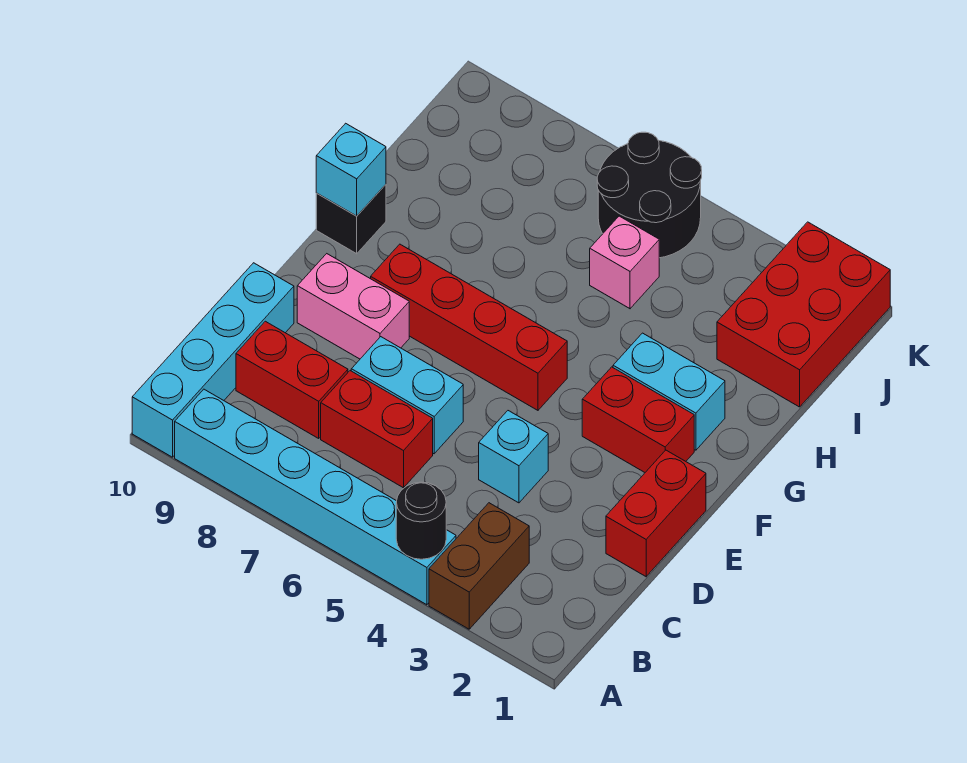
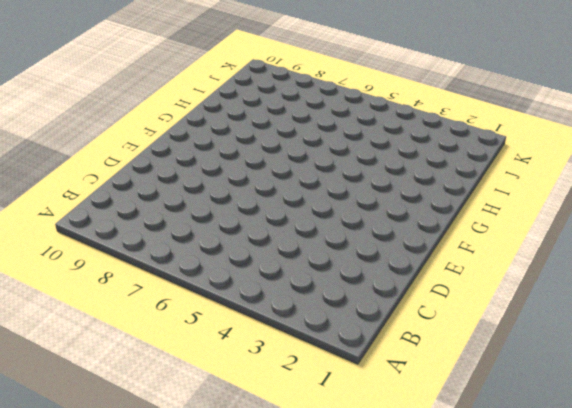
none -> brown brick A3:B3 level 1
none -> cyan brick A4:A9 level 1
none -> cyan brick A10:D10 level 1

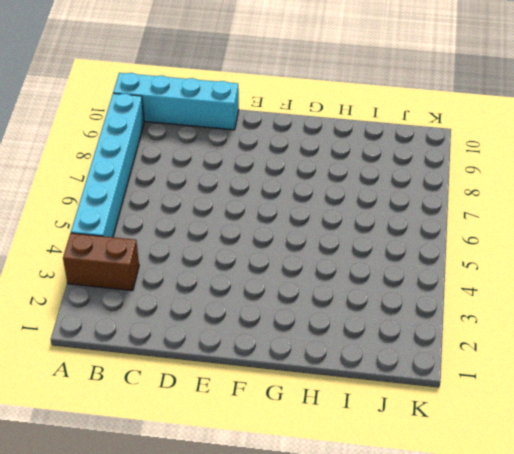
none -> red brick C6:C7 level 1
none -> red brick C8:C9 level 1
none -> red brick D1:E1 level 1

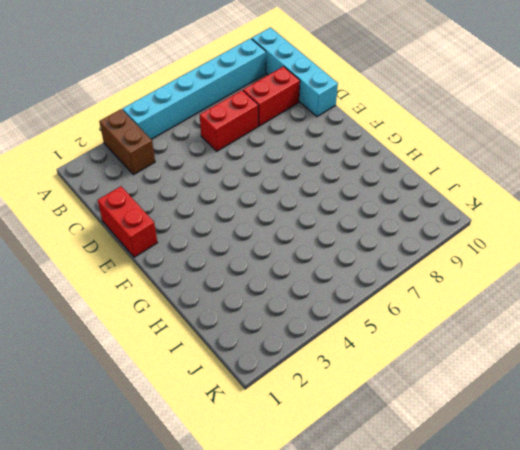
none -> cyan brick D4 level 1
none -> cyan brick D6:D7 level 1
none -> pink brick E8:E9 level 1

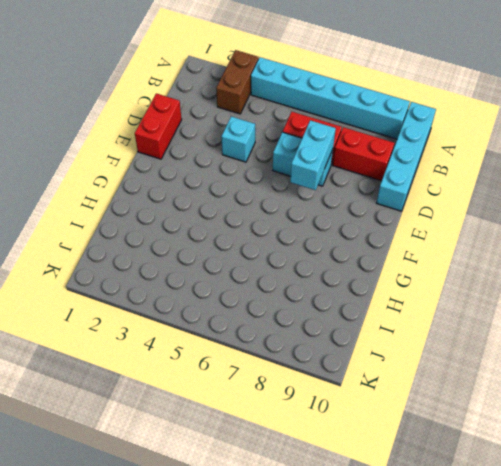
cyan brick D7:E7 level 2 -> cyan brick G2:G3 level 1
none -> pink brick E8:E9 level 1
none -> red brick F2:F3 level 1
none -> red brick F5:F8 level 1

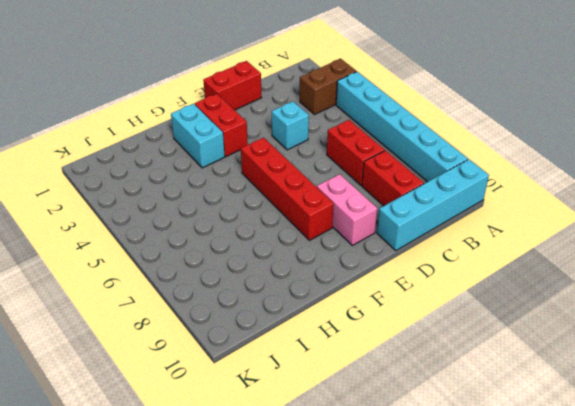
none -> cyan brick D6:D7 level 1
none -> black brick G10 level 1
none -> red brick I1:K2 level 1

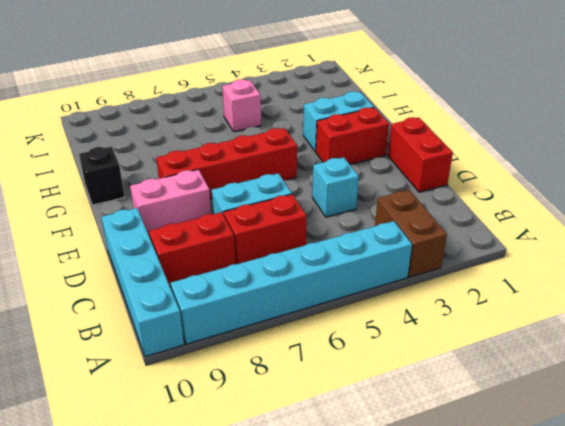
none -> red brick I1:K2 level 1
none -> black round brick J5:K6 level 1
none -> black round brick A4 level 2

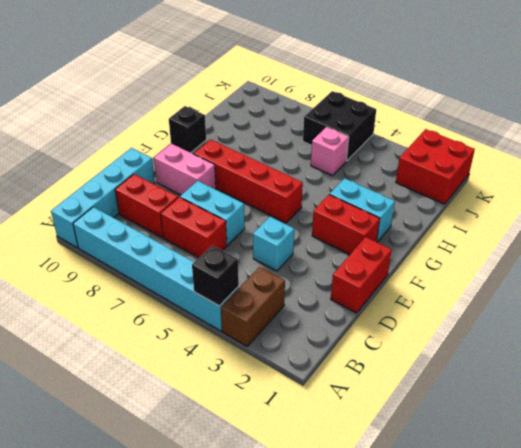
black brick A4 level 2 -> black round brick A4 level 2
red brick J1:K2 level 1 -> red brick I1:K2 level 1
black brick J5:K6 level 1 -> black round brick J5:K6 level 1
none -> cyan brick G10 level 2

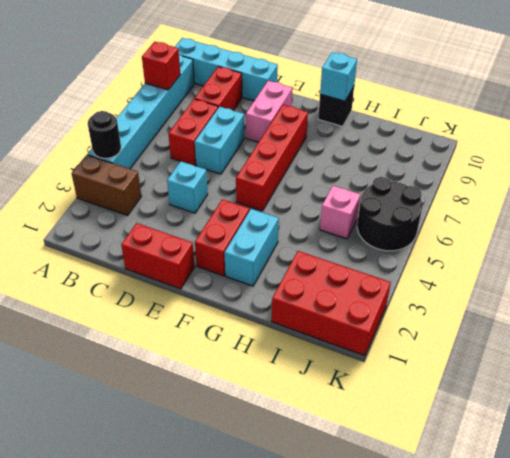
red brick A8 level 2 -> none

